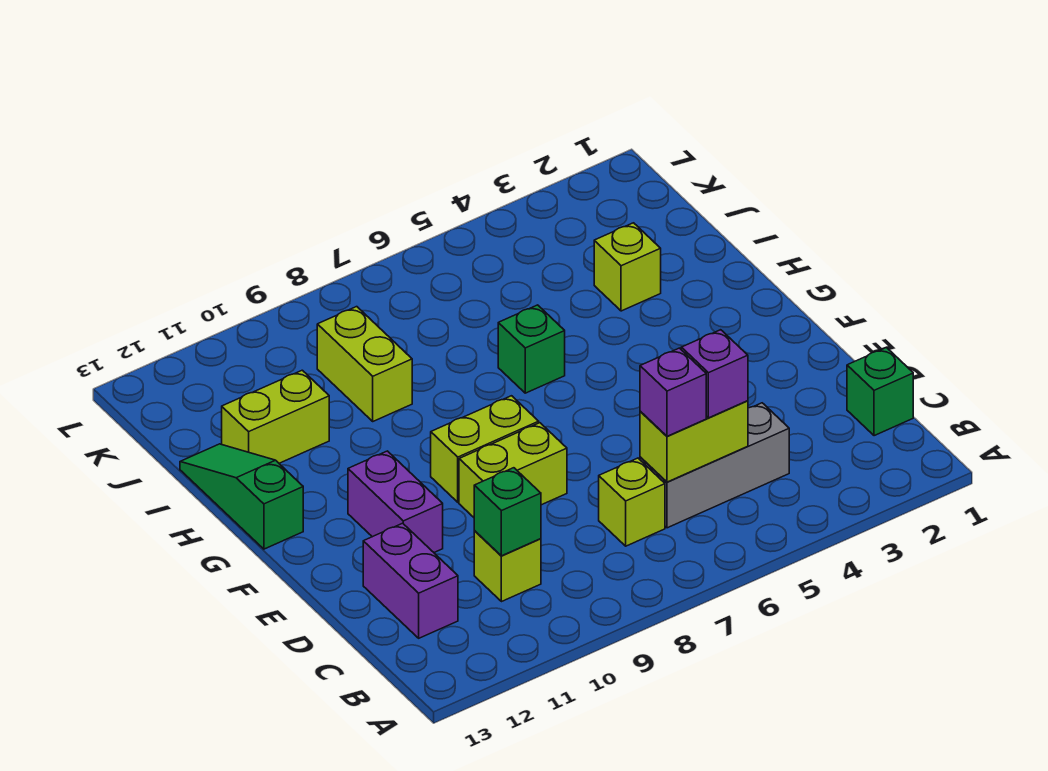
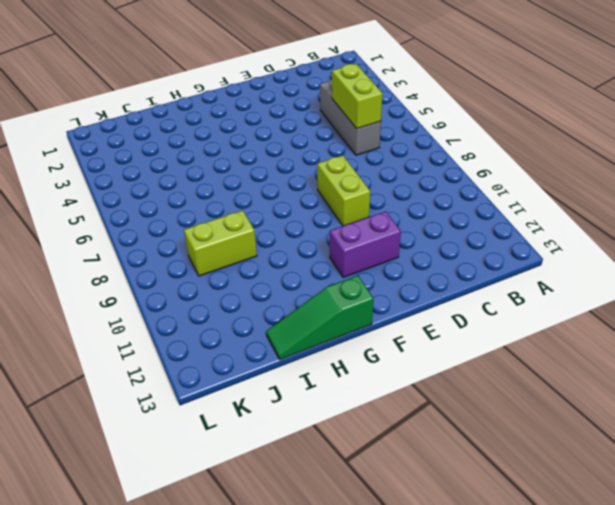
none -> green brick C1 level 1
none -> lime brick C7 level 1
none -> lime brick C10 level 1

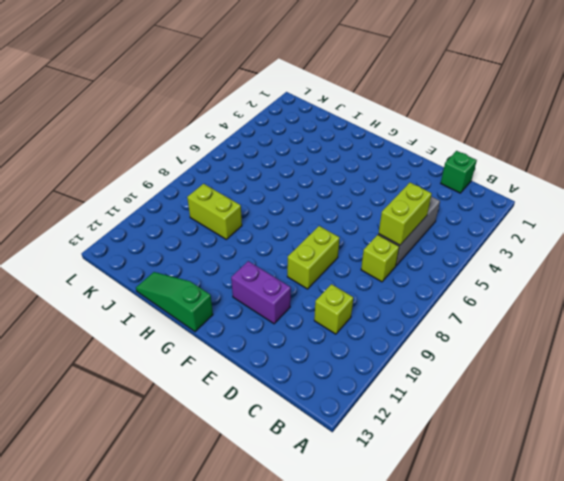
none -> purple brick C12:D12 level 1
none -> lime brick F8:F9 level 1
none -> green brick H6 level 1

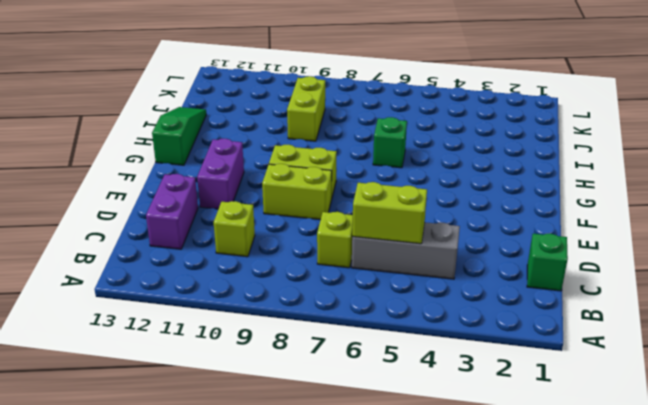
none -> lime brick I3 level 1
none -> lime brick I11:I12 level 1
none -> green brick C10 level 2

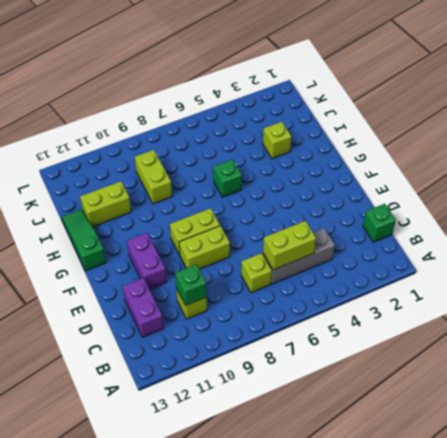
none -> purple brick C5 level 3
none -> purple brick C6 level 3

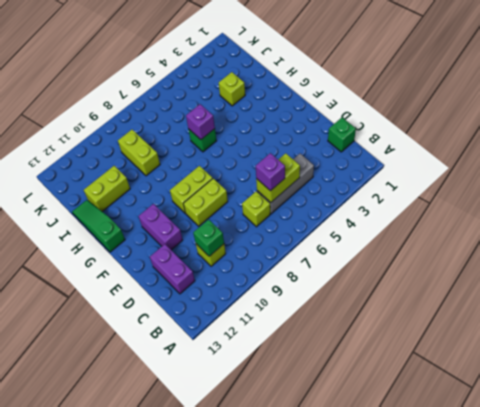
purple brick H6 level 2 -> purple brick C5 level 3

